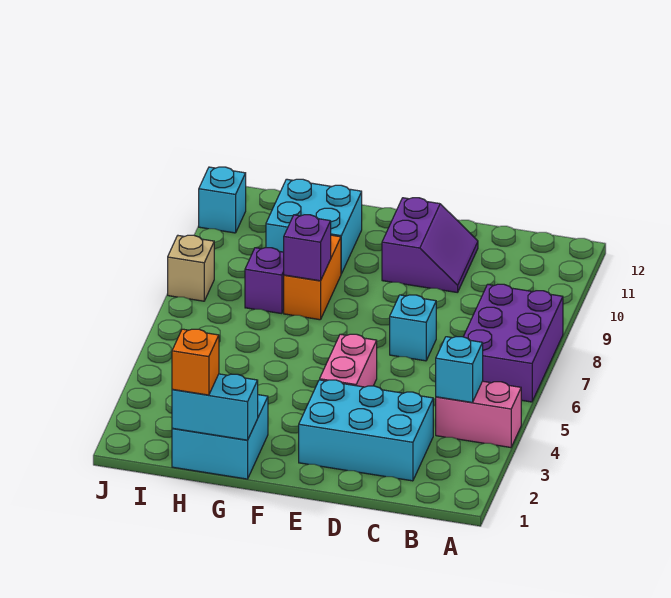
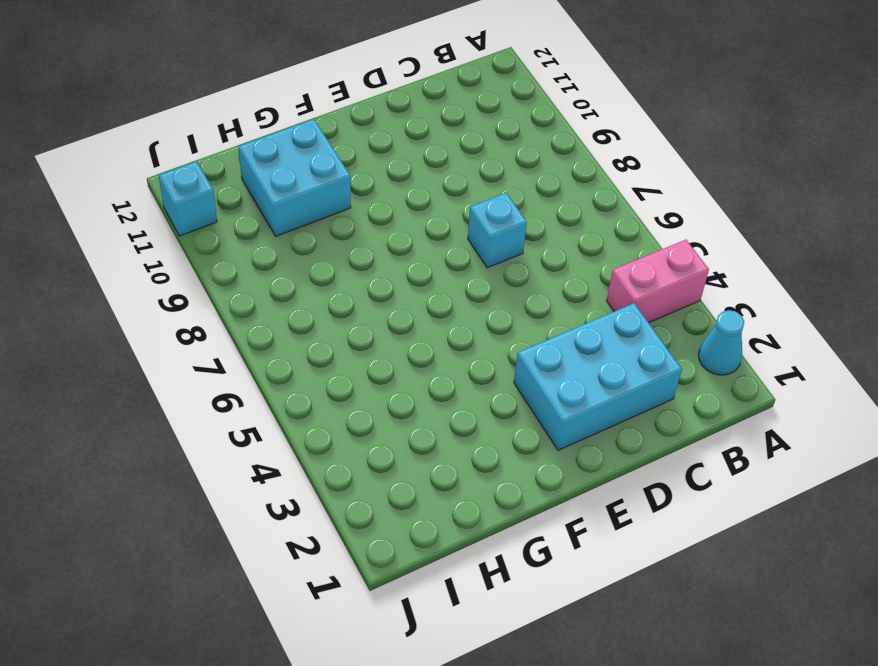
cyan cone A2 level 1 -> none
none -> purple brick A6:B8 level 1
none -> purple slope D10:E11 level 1 top E
none -> pink brick E4:E5 level 1

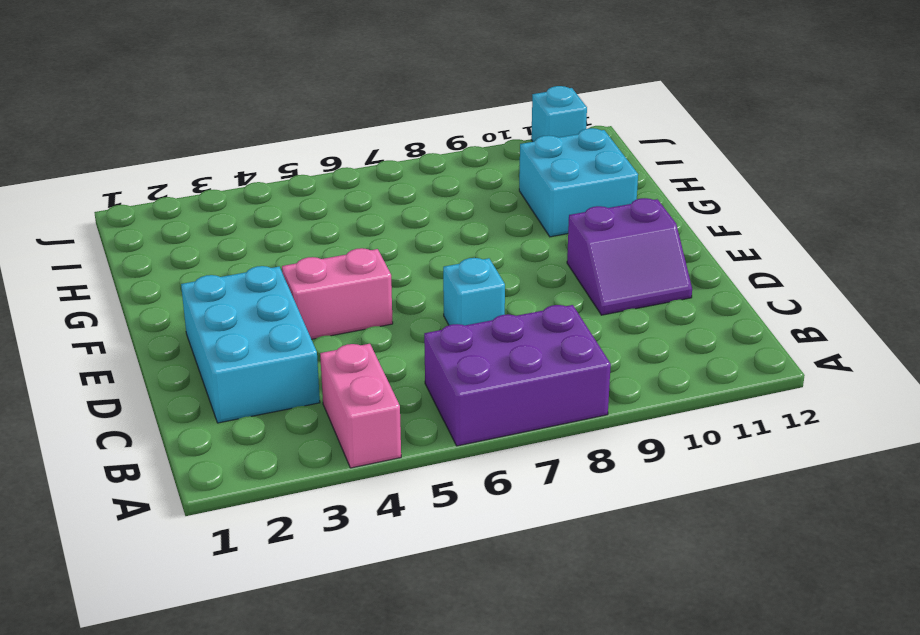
none -> cyan brick G1:H2 level 1
none -> orange brick G8:G9 level 1
none -> purple brick H8 level 1

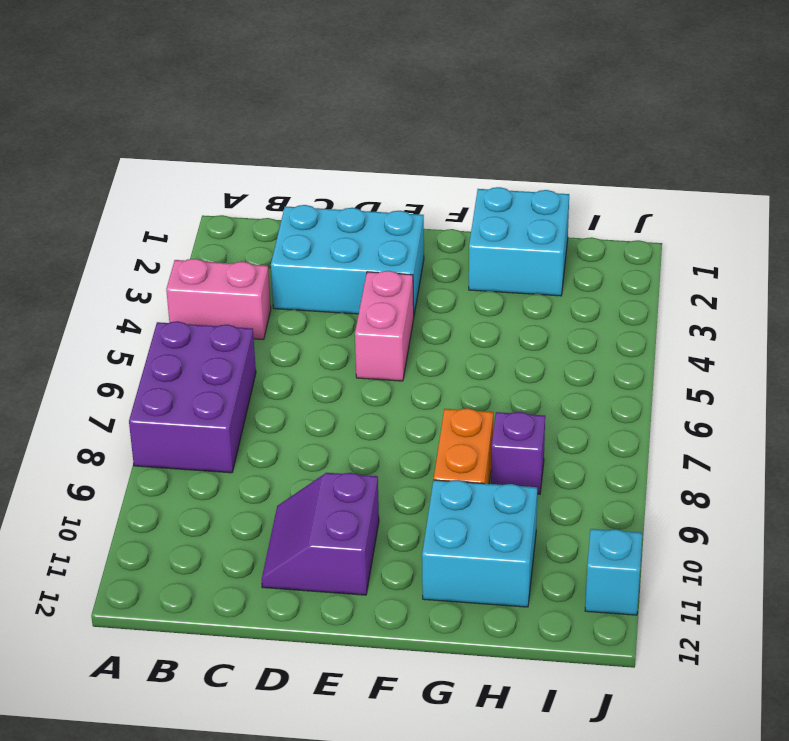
none -> cyan brick D7 level 1
none -> tan brick J8 level 1
none -> cyan brick B4 level 2

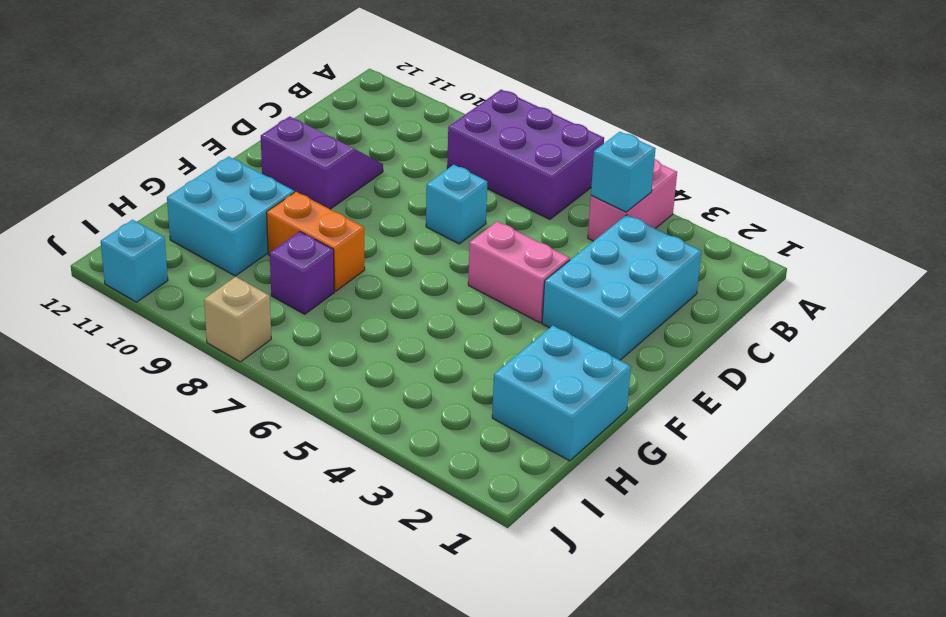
none -> cyan brick G1:H1 level 2
none -> purple brick G8 level 2
none -> orange brick H1 level 3

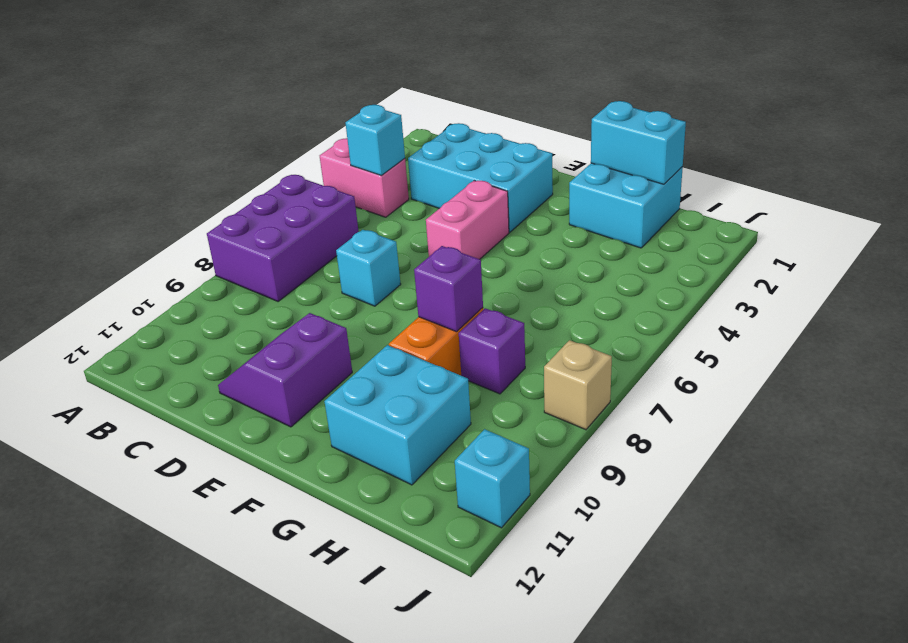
none -> orange brick H1 level 3

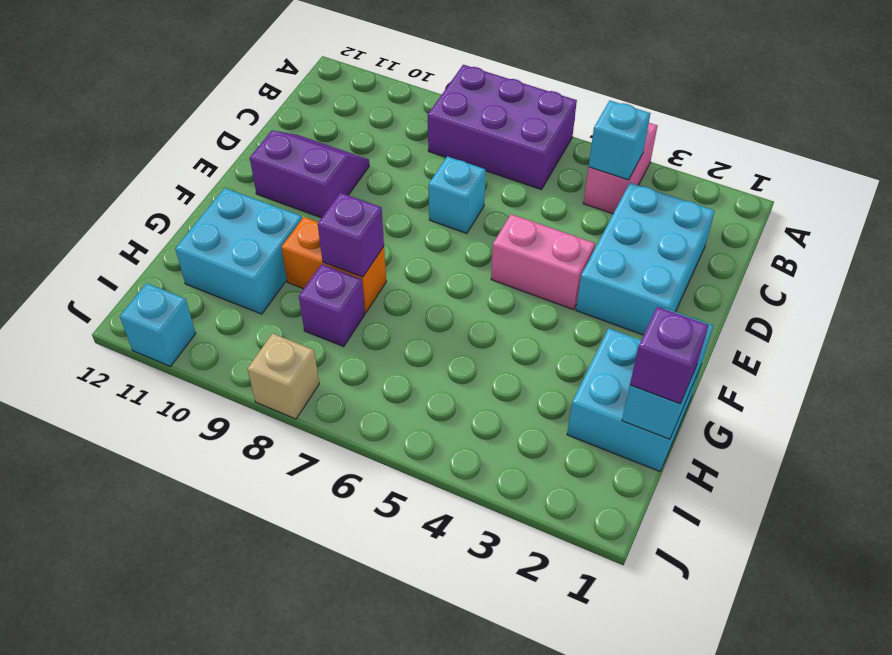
purple brick H1 level 3 -> orange brick H1 level 3

